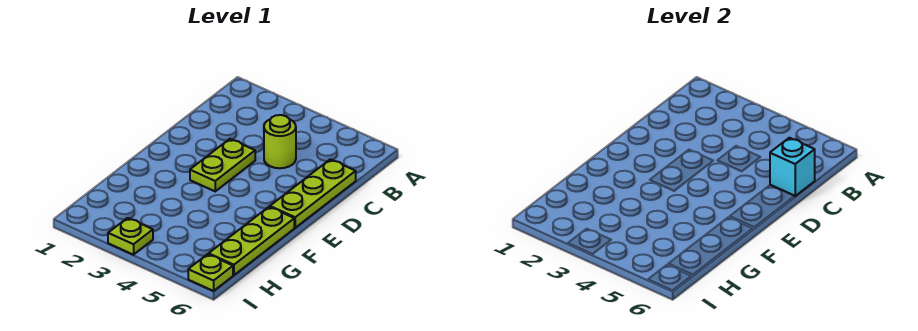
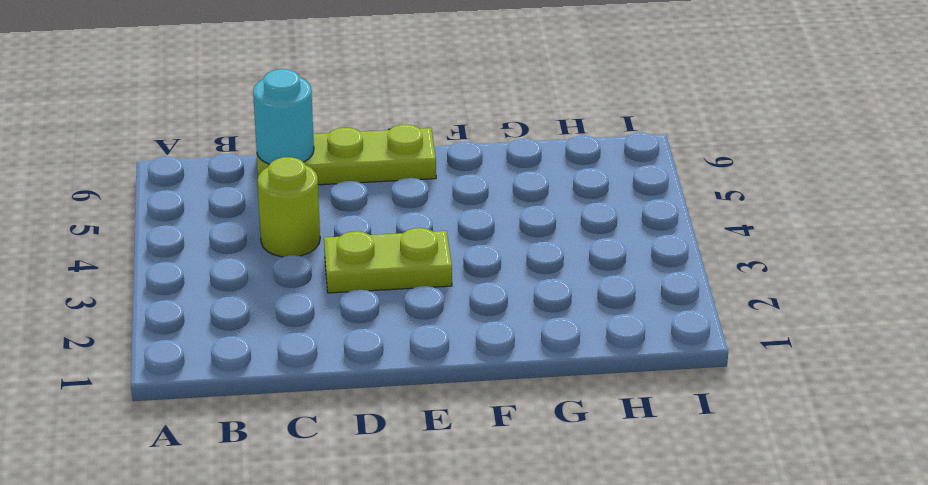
cyan round brick C6 level 2 -> cyan brick C6 level 2
none -> lime plate F6:H6 level 1
none -> lime plate I3 level 1

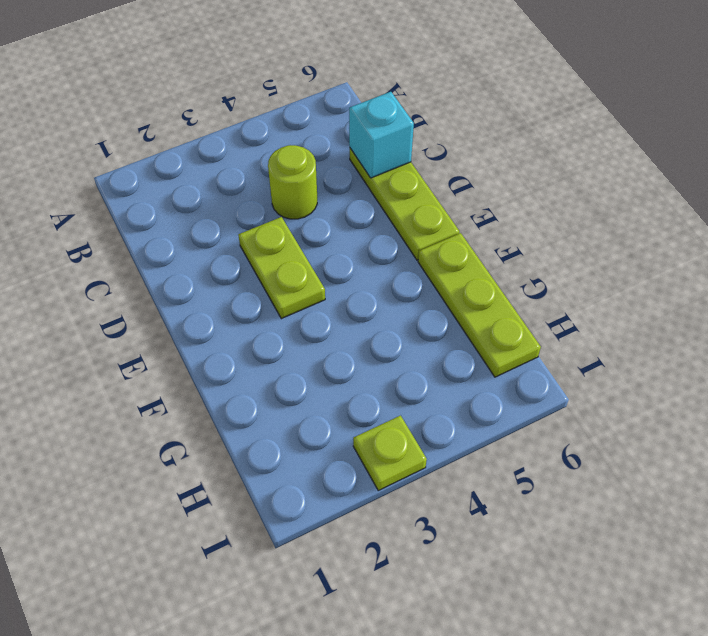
none -> lime plate I6 level 1

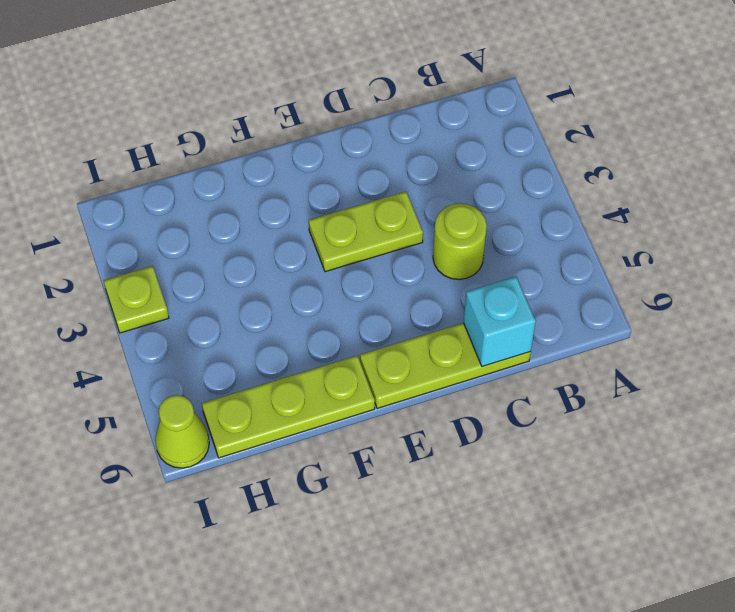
lime cone I6 level 1 -> lime plate I6 level 1

